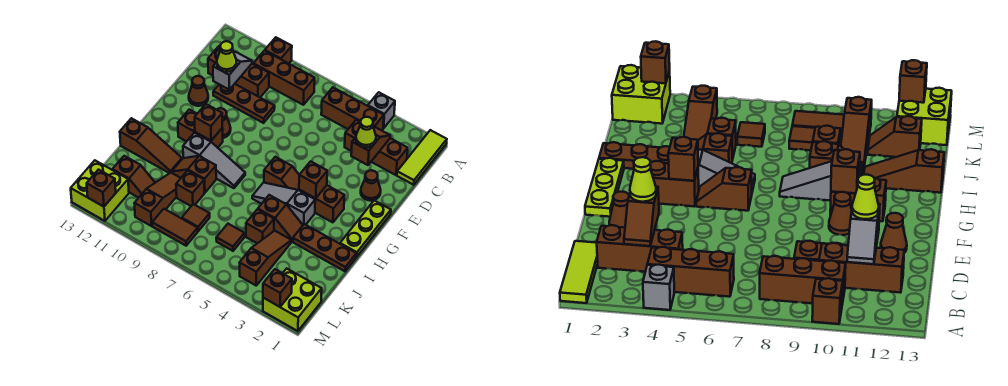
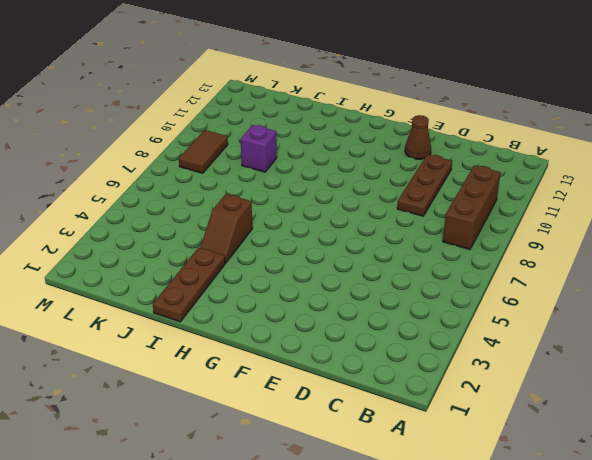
purple brick J9 level 1 -> brown brick J9 level 1
none -> lime tile A1:C1 level 1
none -> grey brick A4 level 1
none -> brown brick A10 level 1
none -> brown brick B4:B6 level 1

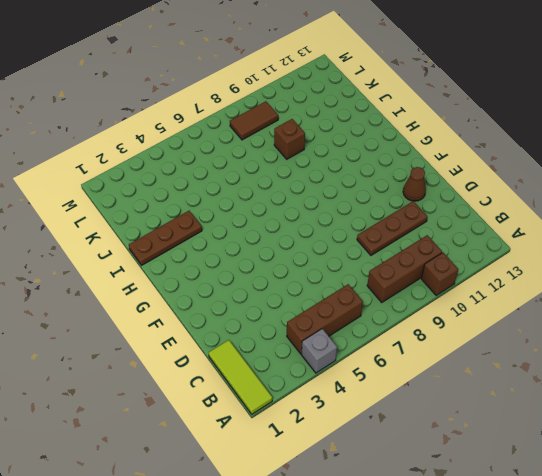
none -> brown brick C2:C4 level 1
none -> brown brick C10:C12 level 1
none -> brown cone E2 level 1
none -> lime plate F1:H1 level 1

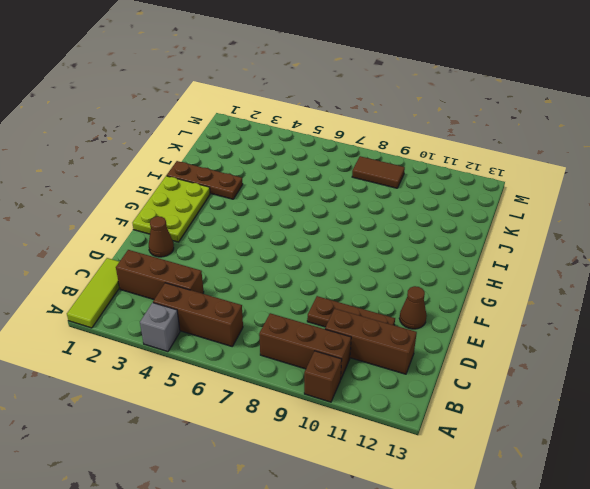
lime plate F1:H2 level 1 -> lime plate F1:H1 level 1
none -> brown cone F10 level 1
none -> brown brick G3:G4 level 1
none -> brown slope G5:G6 level 1 top 6
none -> brown brick G10:G11 level 1

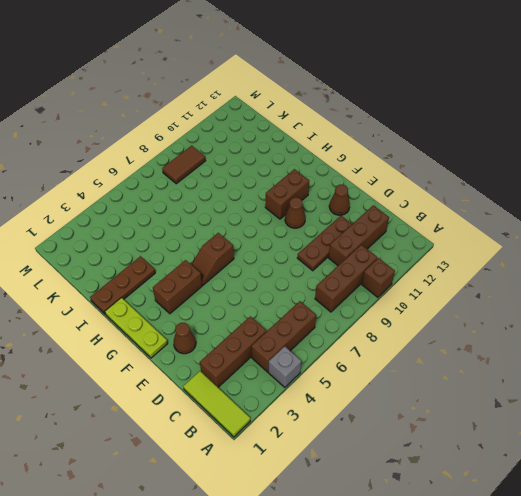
none -> grey slope H4:H6 level 1 top 4
none -> grey slope H8:H10 level 1 top 10
none -> brown slope I4:I5 level 1 top 5
none -> brown slope I9:I10 level 1 top 9

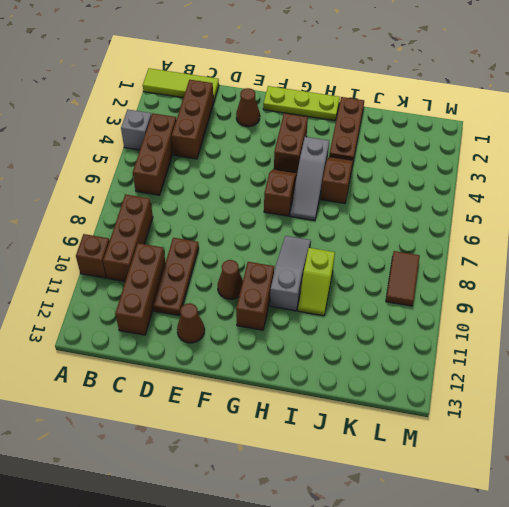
lime slope I9:I10 level 1 top 9 -> brown slope I9:I10 level 1 top 9
none -> brown slope I11:I13 level 1 top 13
none -> brown slope J4:L4 level 1 top L
none -> brown brick J5 level 1
none -> brown brick J9 level 1

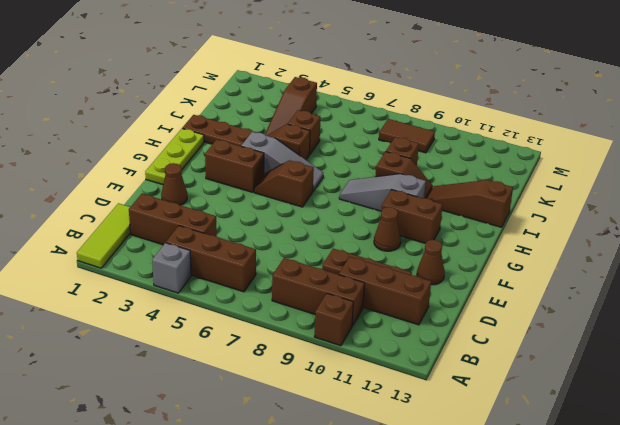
none -> brown slope J10:L10 level 1 top L
none -> brown tile K6 level 1
none -> brown tile K8 level 1
none -> brown slope K11:K12 level 1 top 12

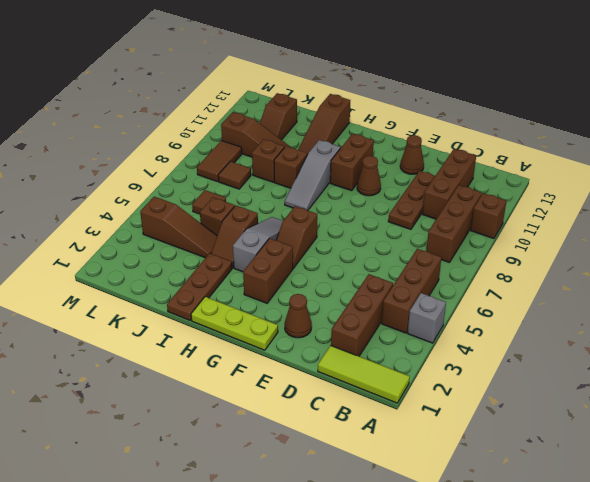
none -> lime brick L1:M2 level 1
none -> lime brick L12:M13 level 1
none -> brown slope C3:D3 level 2 top D
none -> grey slope C11:D11 level 2 top D

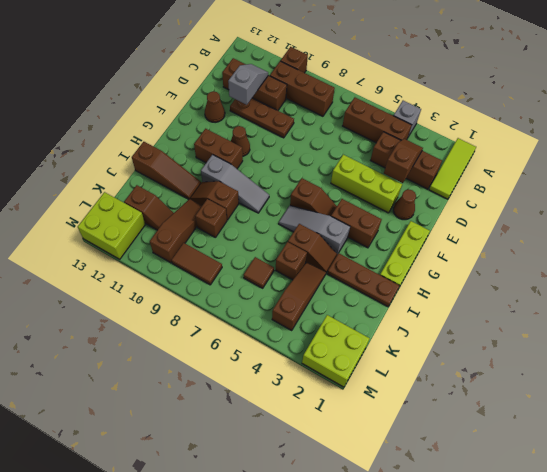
lime brick E3:E5 level 1 -> none
none -> brown tile K8 level 1
none -> brown brick G4 level 2
none -> brown brick G10 level 2
none -> brown brick M2 level 2

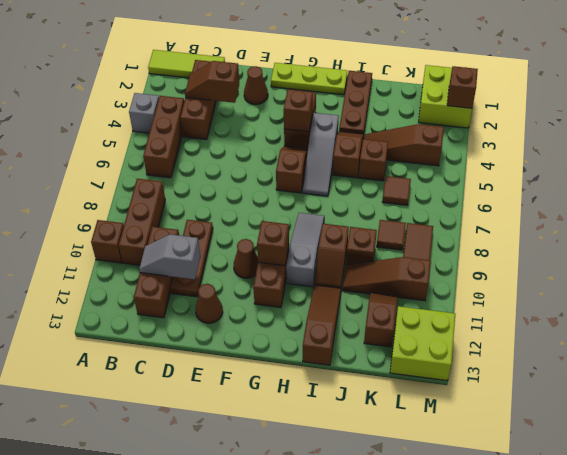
none -> brown brick M12 level 2
none -> lime cone D3 level 3
none -> lime cone D11 level 3

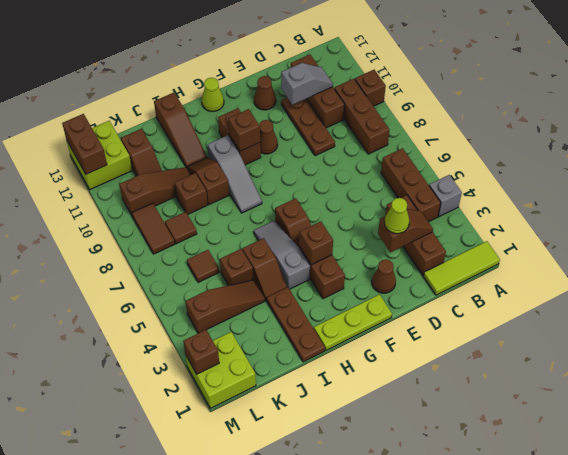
lime cone G13 level 1 -> lime cone D11 level 3
brown brick M12:M13 level 2 -> brown brick M12 level 2

